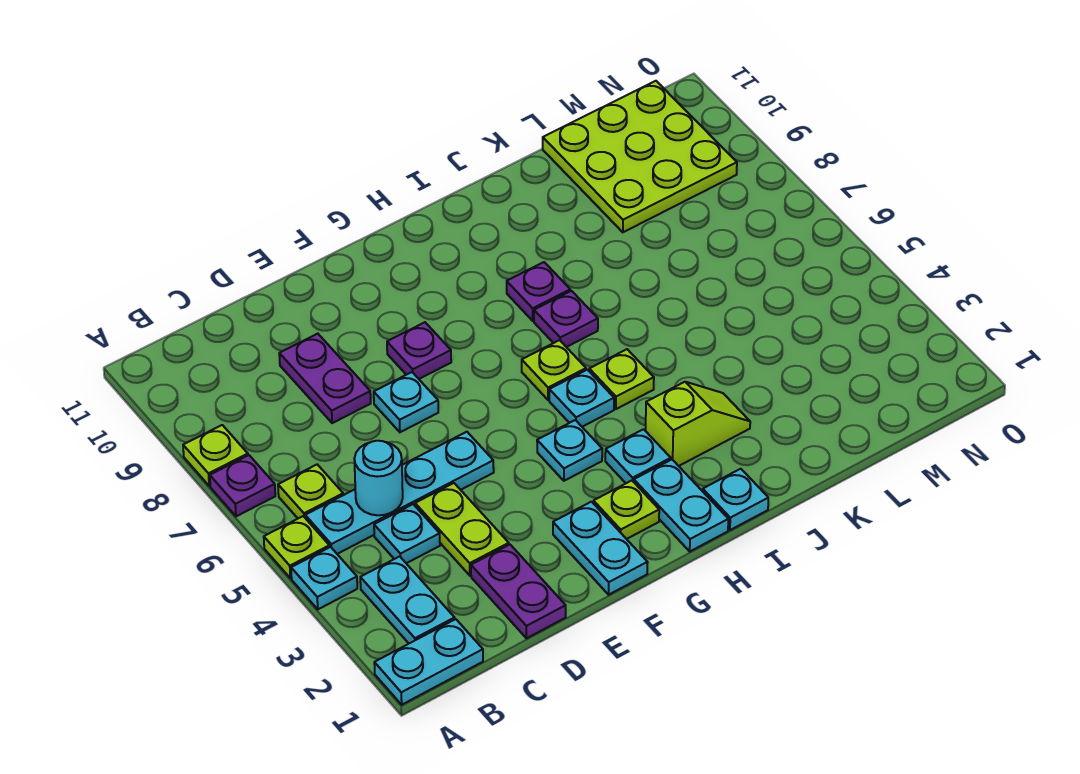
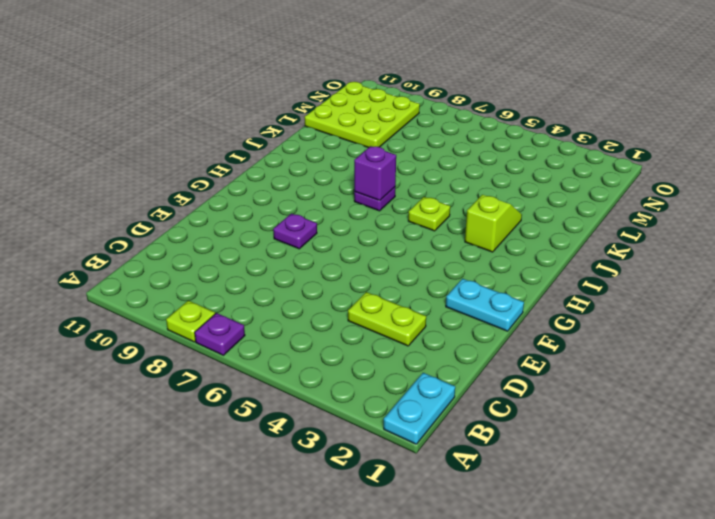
purple brick I7 level 2 -> none
none -> cyan plate A4 level 1
none -> lime plate A5 level 1
none -> cyan plate B2:B3 level 1

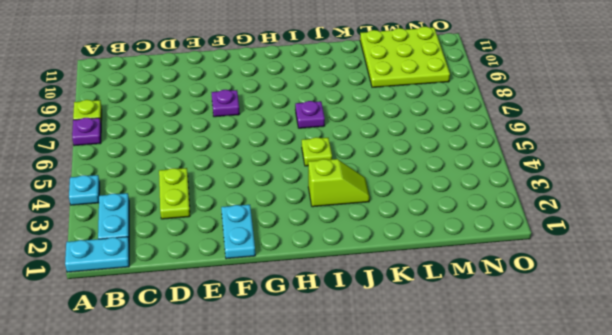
none -> lime plate A5 level 1
none -> cyan plate B5:E5 level 1
none -> lime plate B6 level 1

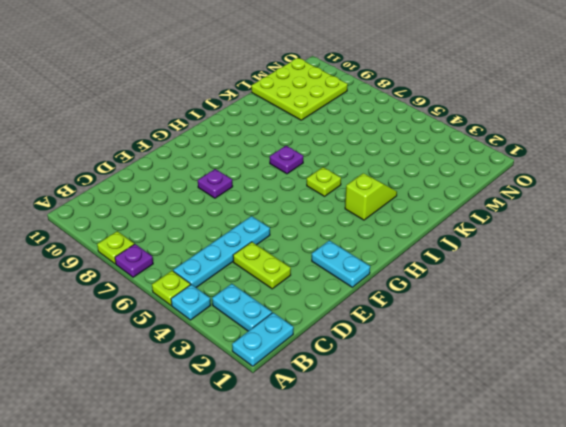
none -> lime plate B6 level 1
none -> cyan plate C4 level 1
none -> purple plate D1:D2 level 1

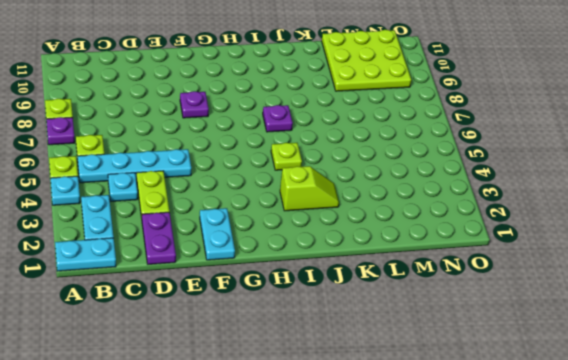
none -> purple plate D8:D9 level 1
none -> cyan plate E7 level 1
none -> lime plate G2 level 1

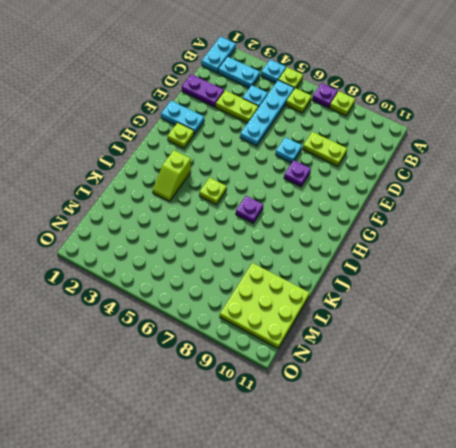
lime plate D8:D9 level 1 -> purple plate D8:D9 level 1
none -> cyan plate G4 level 1
none -> cyan plate H1:H2 level 1
none -> cyan plate H3 level 1

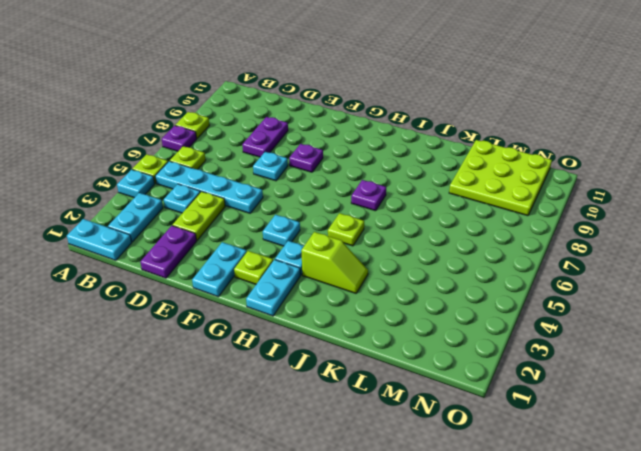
none -> cyan plate H5 level 1
none -> lime plate H6 level 1
none -> cyan plate I1 level 1

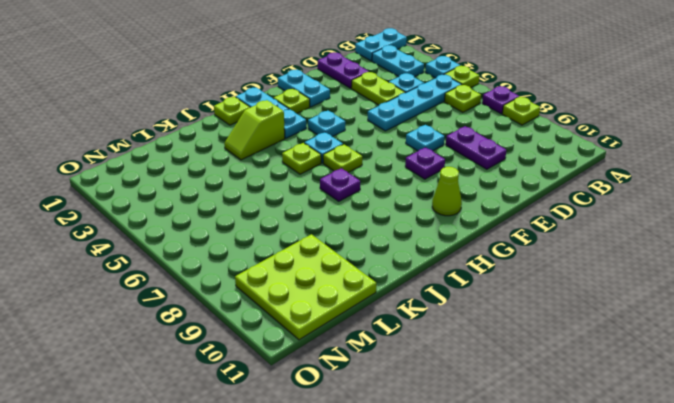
lime cone G10 level 1 -> none
lime plate I1 level 1 -> cyan plate I1 level 1
none -> purple plate I8 level 1
none -> cyan round brick C5 level 2

